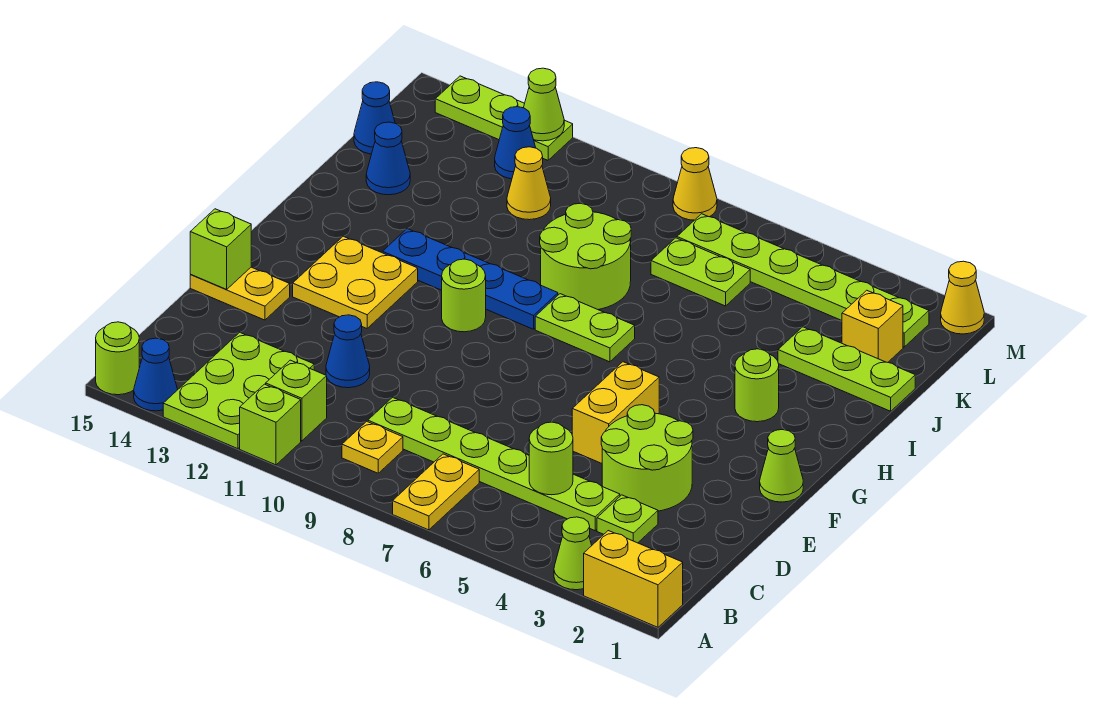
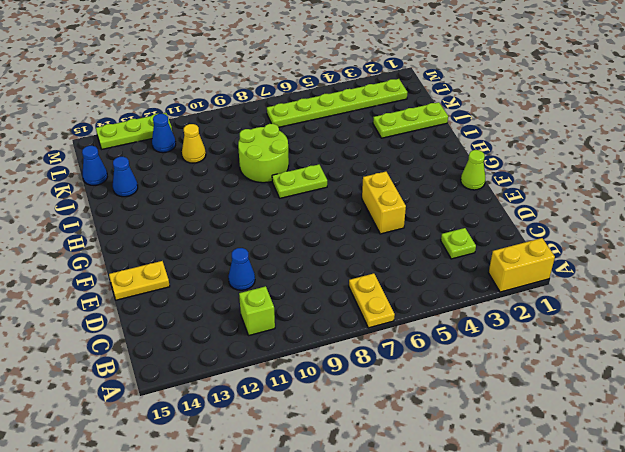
none -> lime cone A3 level 1
none -> lime brick A11 level 1
none -> lime plate A12:C13 level 1
none -> blue cone A14 level 1

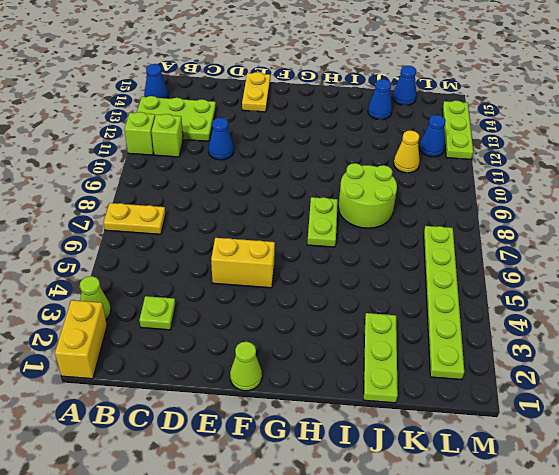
none -> lime round brick A15 level 1
none -> yellow plate B9 level 1
none -> lime plate C4:C9 level 1
none -> lime round brick D3:E4 level 1

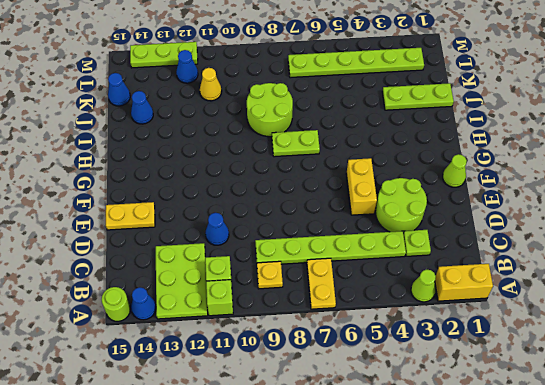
none -> yellow plate F12:G13 level 1
none -> lime round brick G10 level 1
none -> lime round brick H3 level 1
none -> blue plate H9:H12 level 1

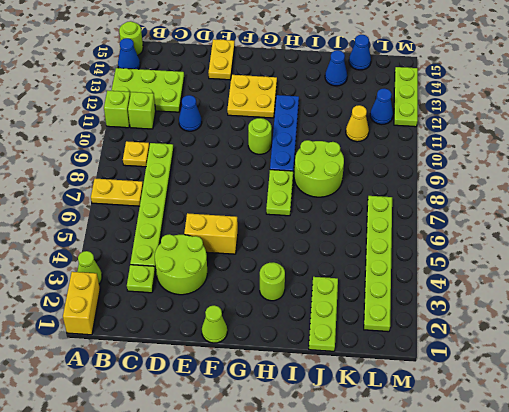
none -> yellow brick K2 level 1
none -> lime plate K6:K7 level 1
none -> yellow cone M1 level 1
none -> yellow cone M8 level 1

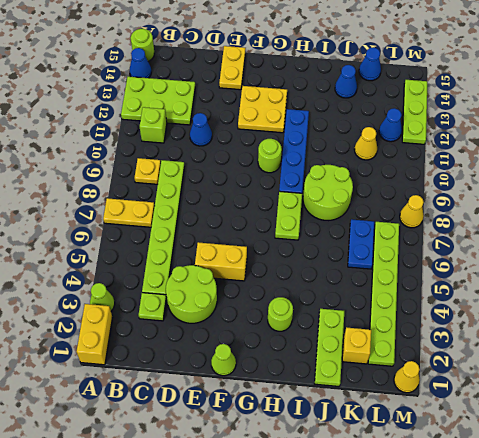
blue plate K6:K7 level 1 -> lime plate K6:K7 level 1
none -> lime brick A11 level 1
none -> lime round brick C5 level 2
none -> lime brick E15 level 2
none -> lime cone M12 level 2

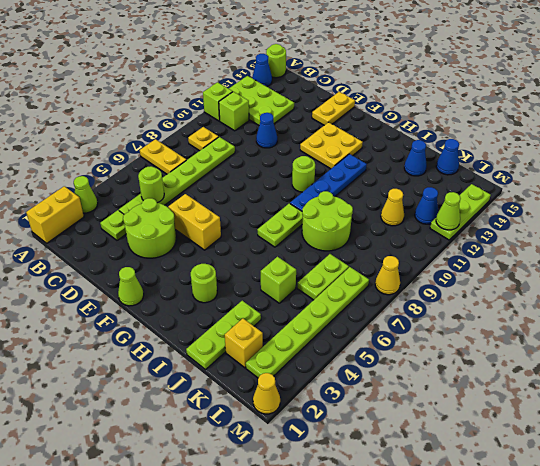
lime brick J5 level 1 -> lime brick E15 level 2

